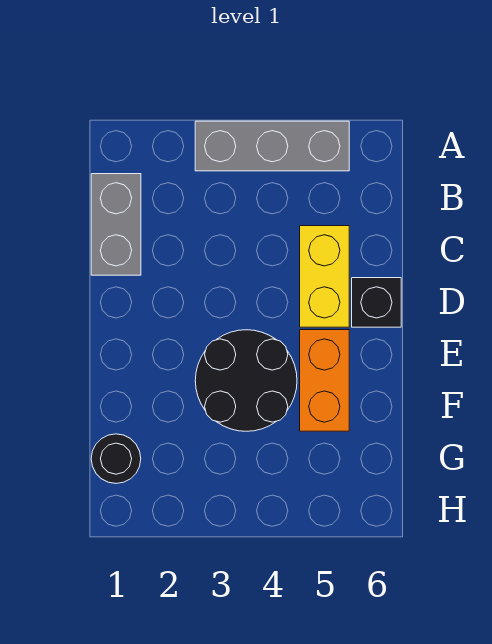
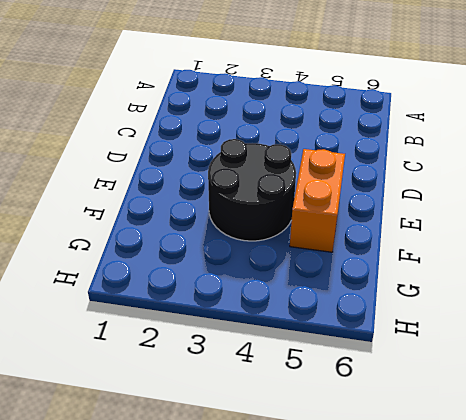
none -> grey brick A3:A5 level 1
none -> grey brick B1:C1 level 1

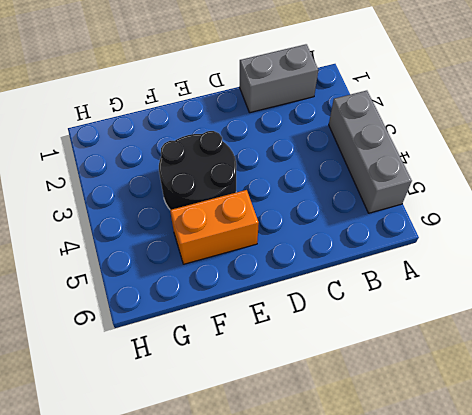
none -> yellow brick C5:D5 level 1
none -> black brick D6 level 1

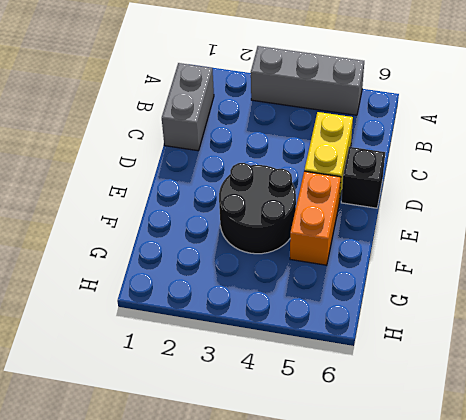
none -> black round brick G1 level 1

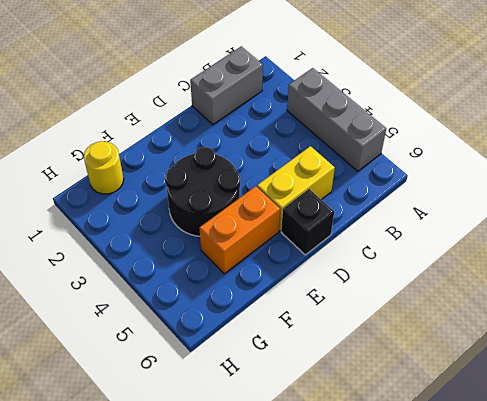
yellow round brick G1 level 1 -> black round brick G1 level 1

